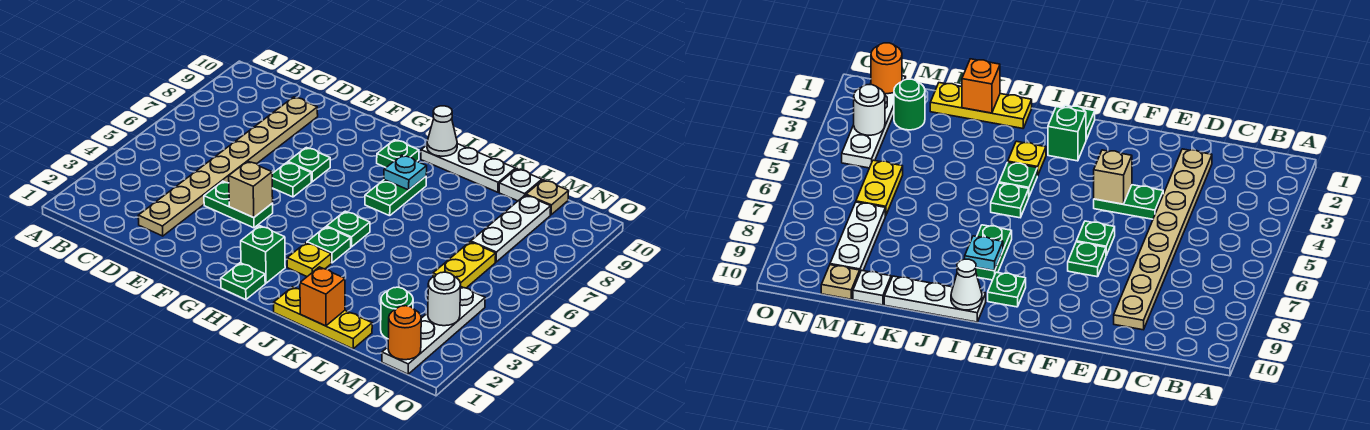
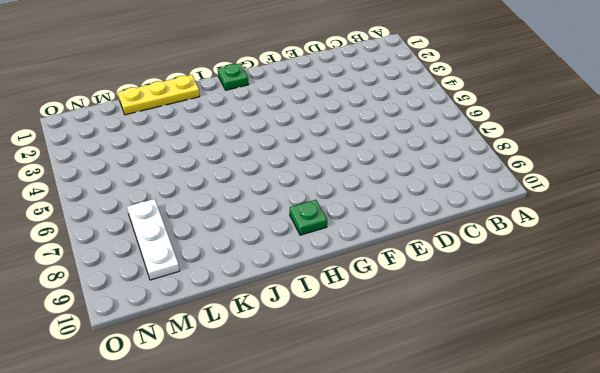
none -> tan plate D2:D9 level 1
none -> green plate E4:F4 level 1
none -> green plate F6 level 1

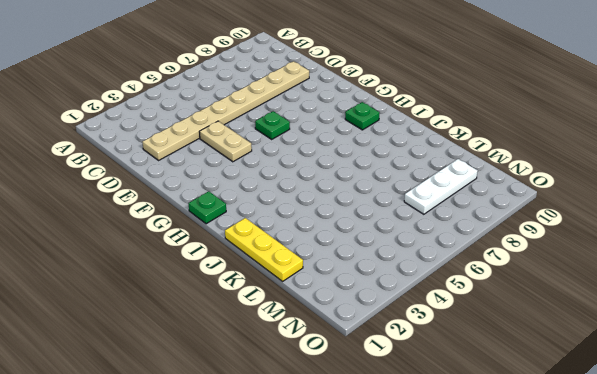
tan plate E4:F4 level 1 -> green plate E4:F4 level 1
none -> green plate F7 level 1
none -> green brick H2 level 1
none -> yellow plate I3 level 1

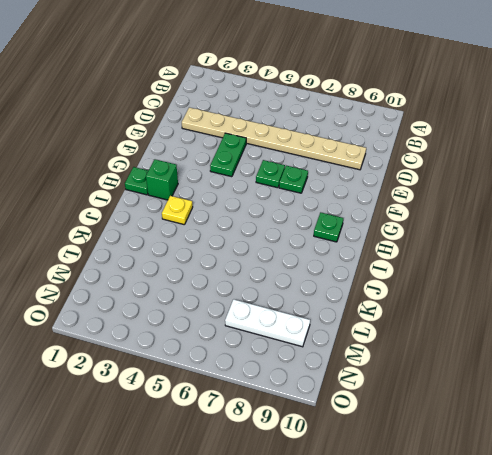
none -> green plate I4 level 1
none -> green plate I5 level 1
none -> green plate I7:I8 level 1

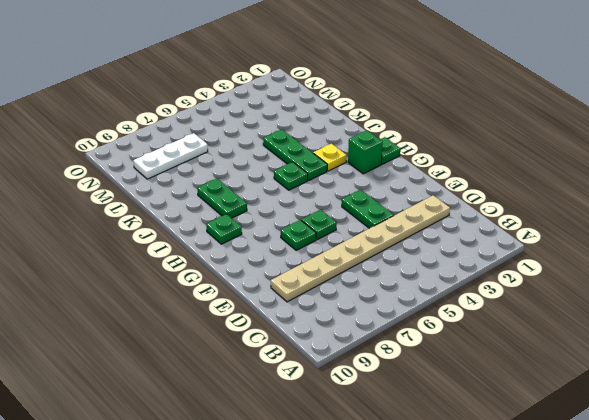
green plate I4:K4 level 1 -> green plate I4 level 1
green plate I8:J8 level 1 -> green plate I7:I8 level 1
none -> white plate I10:K10 level 1
none -> yellow plate J1:L1 level 1
none -> white plate L10 level 1

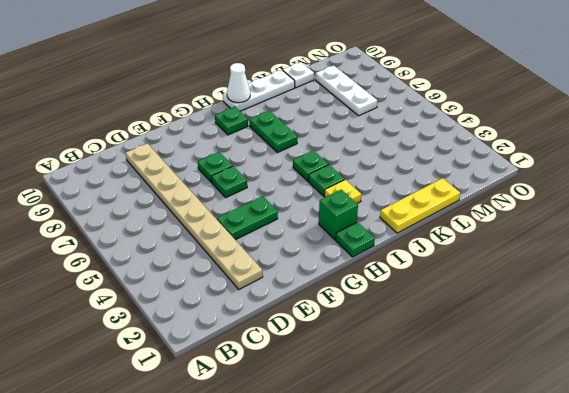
none -> green round brick M2 level 1
none -> yellow plate M5:M6 level 1
none -> tan plate M10 level 1

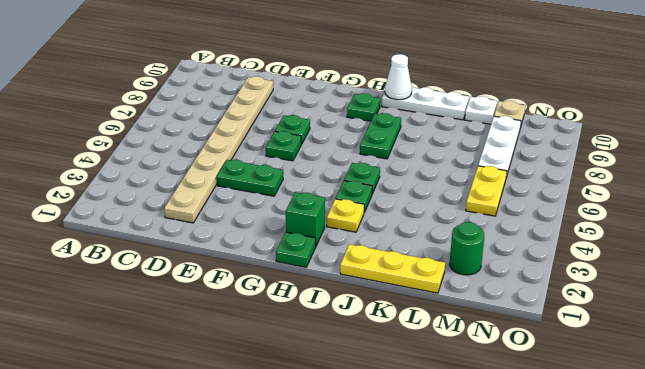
none -> white plate N1:N4 level 1
none -> tan brick F4 level 2
none -> cyan plate I8 level 2

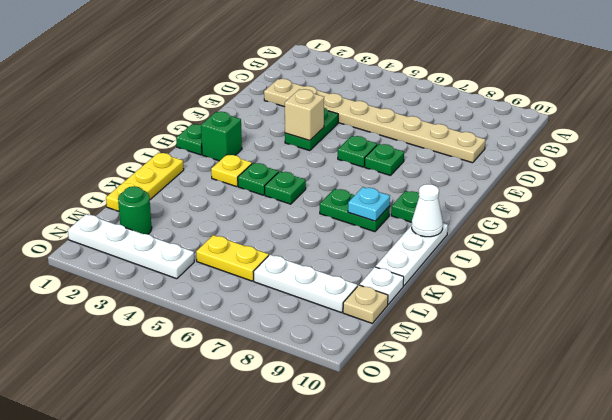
none -> orange brick K1 level 2
none -> orange round brick N1 level 2
none -> white round brick N3 level 2

